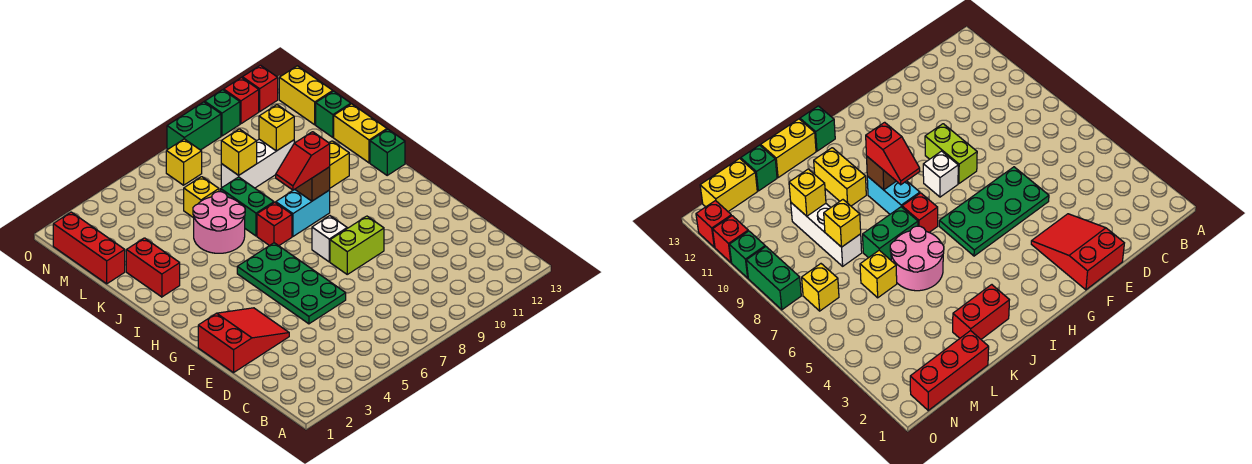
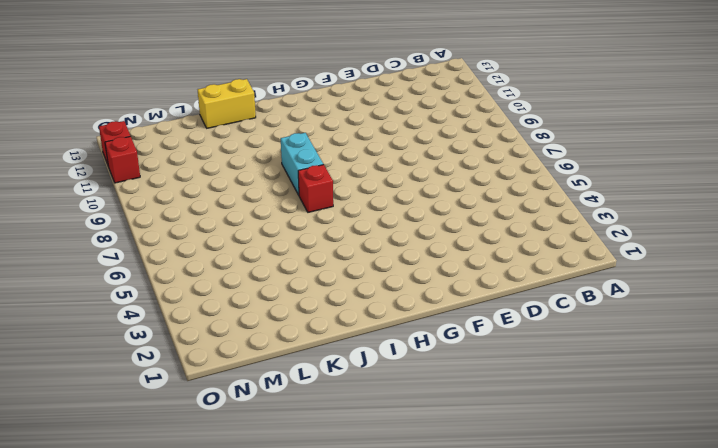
none -> red slope E1:F3 level 1 top 1
none -> green plate E5:H6 level 1
none -> lime brick F8:F9 level 1

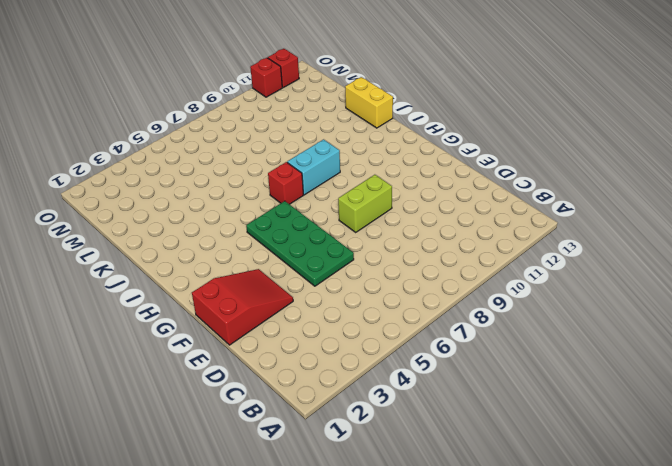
none -> white brick G8 level 1
none -> green brick I13 level 1
none -> red brick J2:K2 level 1

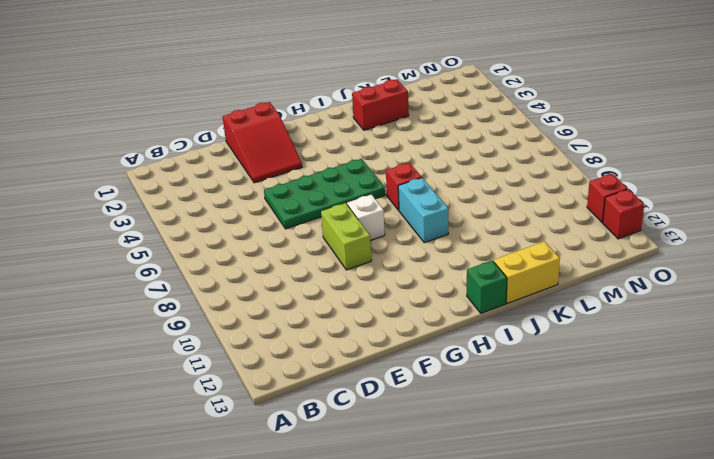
none -> pink round brick J5:K6 level 1
none -> green brick J7:K7 level 1
none -> yellow brick J10:J11 level 1

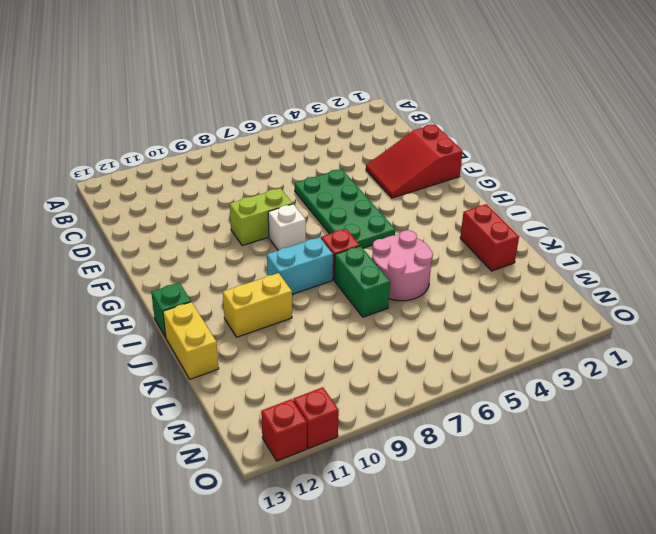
none -> red brick L1:N1 level 1
none -> yellow brick L6 level 1
none -> white brick L8:L10 level 1

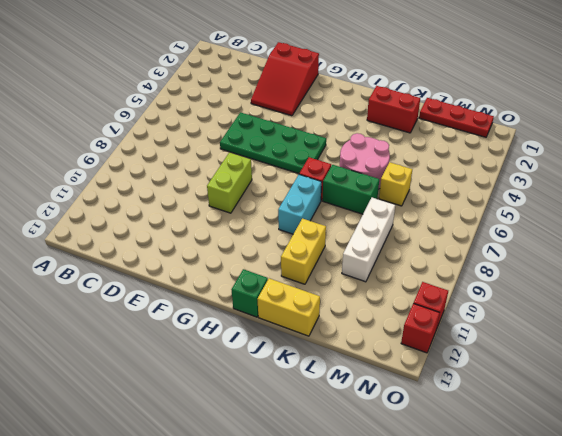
red plate L1:N1 level 1 -> red brick L1:N1 level 1
none -> white brick G8 level 1
none -> green brick L13 level 1
none -> yellow brick M13:N13 level 1

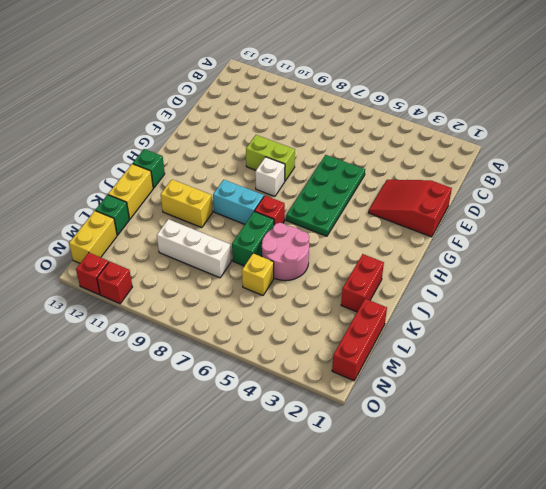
none -> yellow brick N7 level 1
none -> green brick O8:O9 level 1
none -> green brick O10 level 1

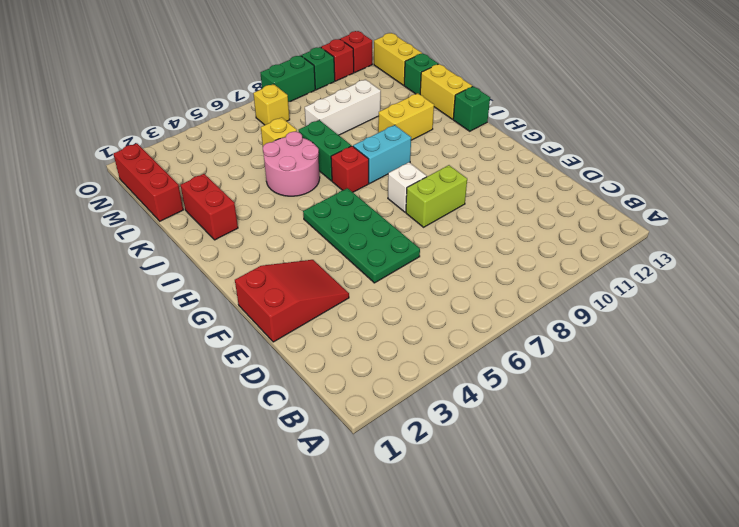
none -> brown brick I9 level 2
none -> yellow brick L8 level 2
none -> yellow brick L10 level 2

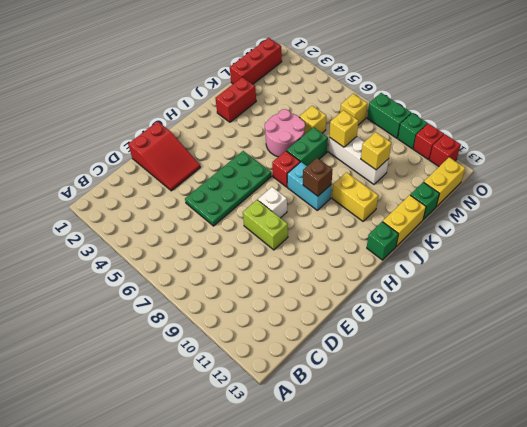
none -> red slope I8:I9 level 3 top 9

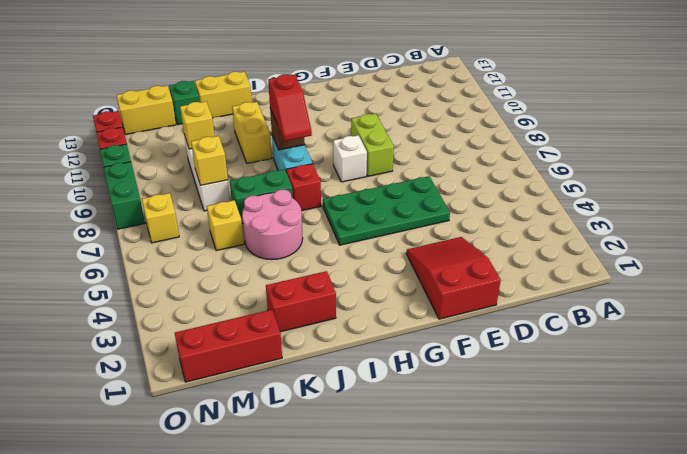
none -> green brick I13 level 1

